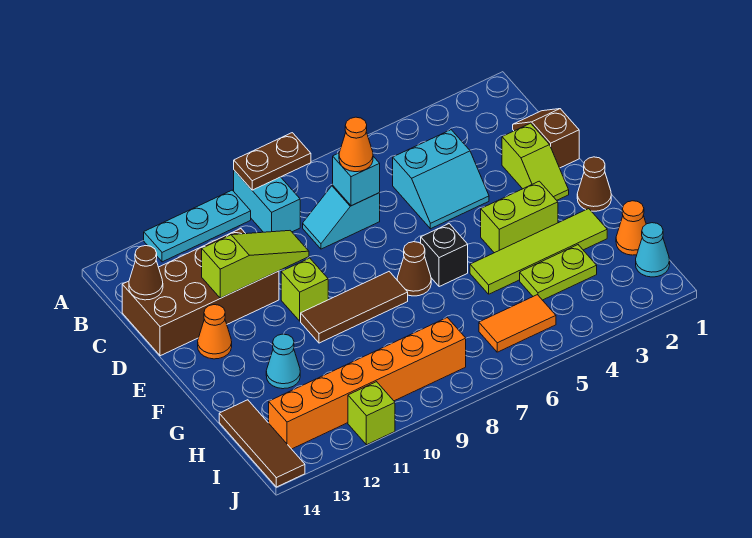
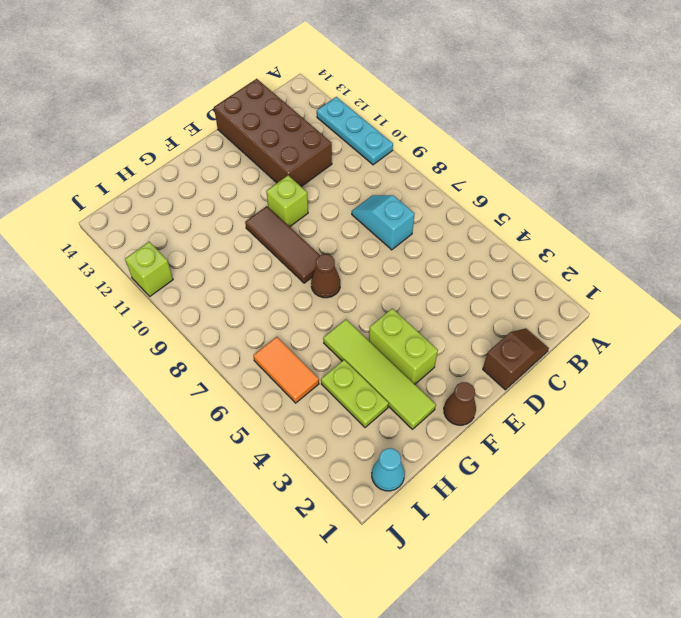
none -> cyan brick A9:B9 level 1
none -> cyan slope C4:D5 level 1 top C
none -> lime slope D2:E2 level 1 top D

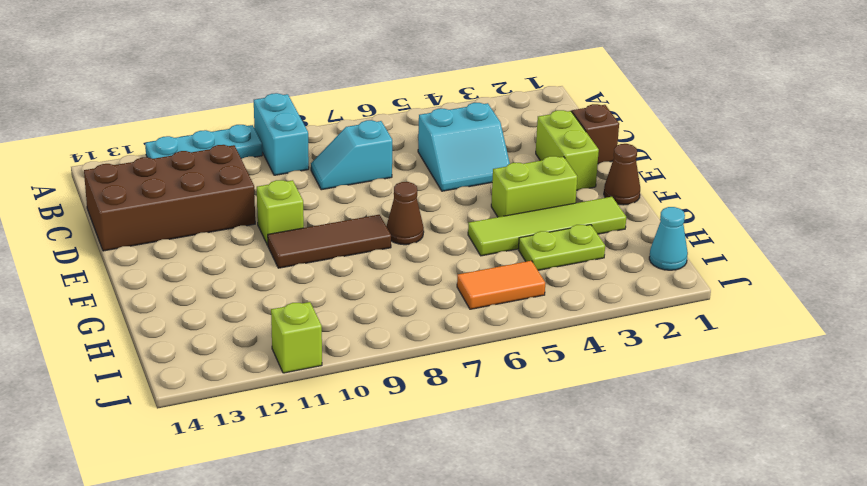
lime brick D2:E2 level 1 -> lime slope D2:E2 level 1 top D
none -> orange cone E13 level 1
none -> black brick F6 level 1
none -> cyan cone G12 level 1

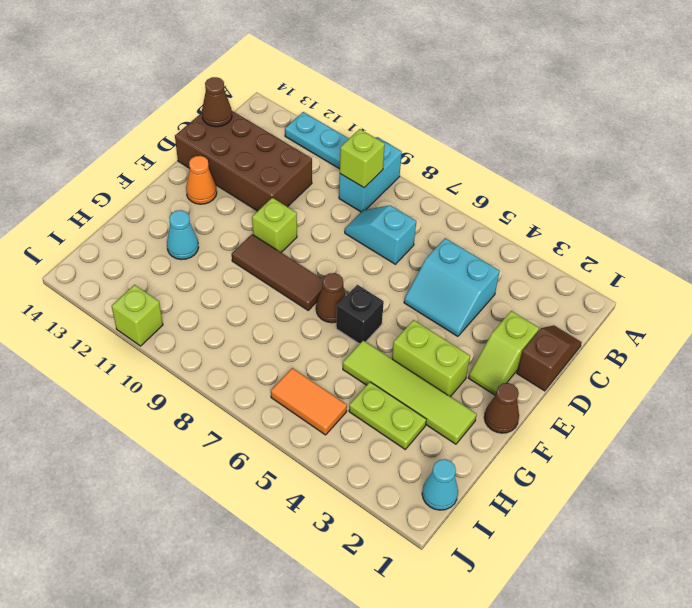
lime brick B9 level 2 -> none
none -> orange cone H1 level 1
none -> brown tile H14:J14 level 1
none -> orange brick I8:I13 level 1

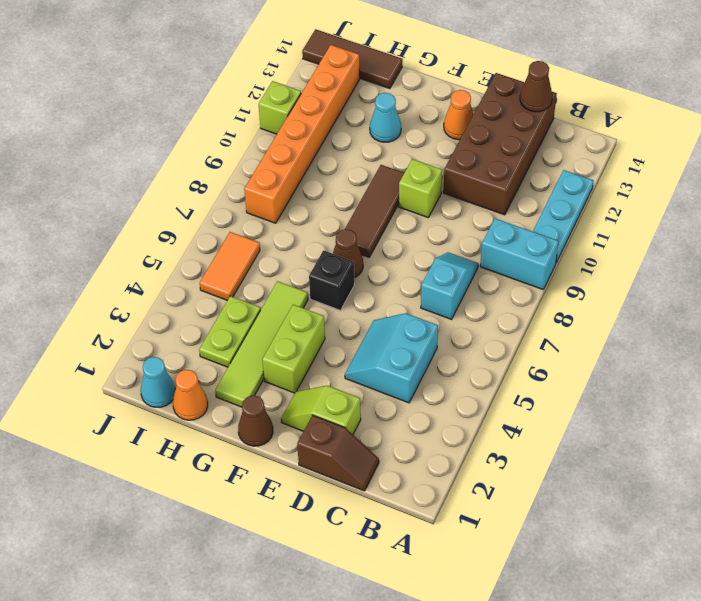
none -> brown plate A8:A9 level 2
none -> cyan brick C7 level 2
none -> lime slope D10:D12 level 2 top 12

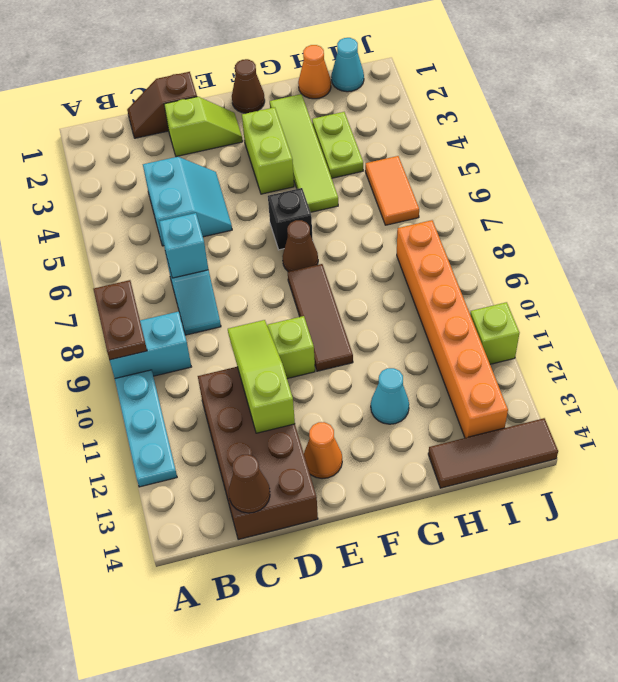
none -> orange cone C7 level 3

